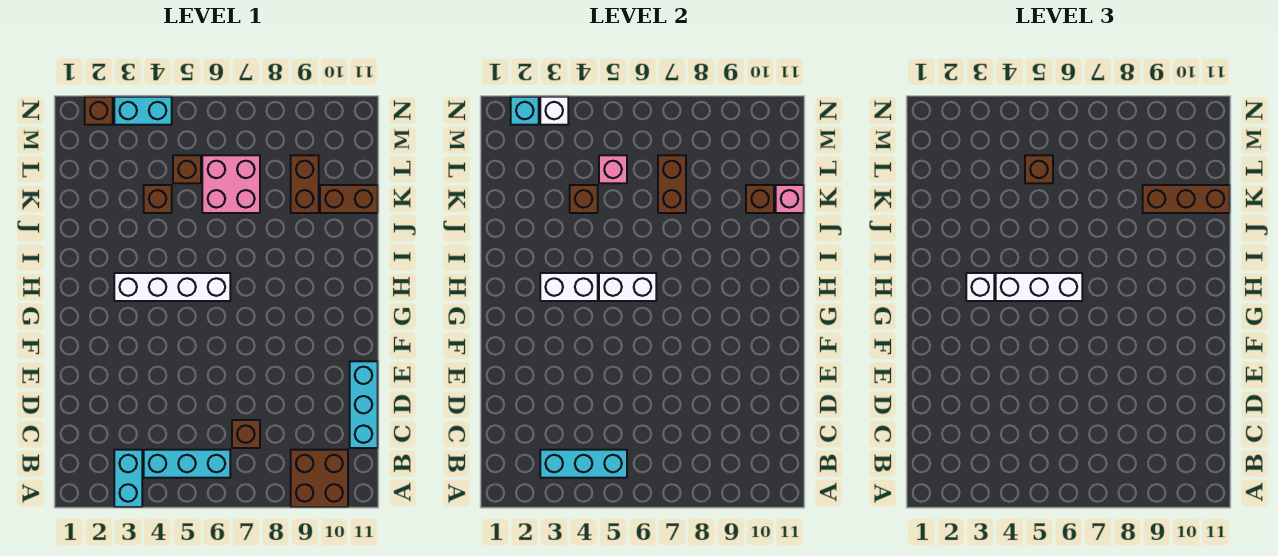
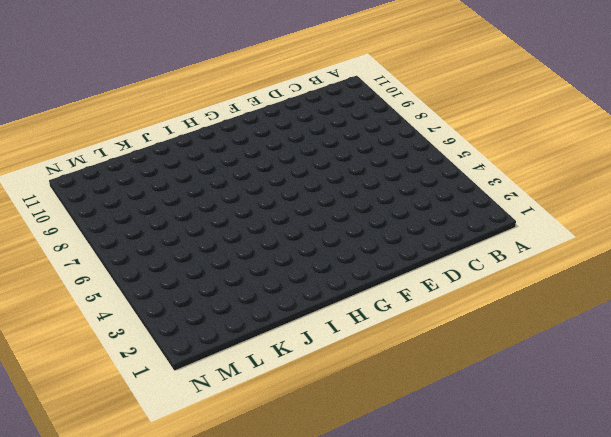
none -> cyan brick A3:B3 level 1
none -> brown brick A9:B10 level 1
none -> cyan brick B4:B6 level 1

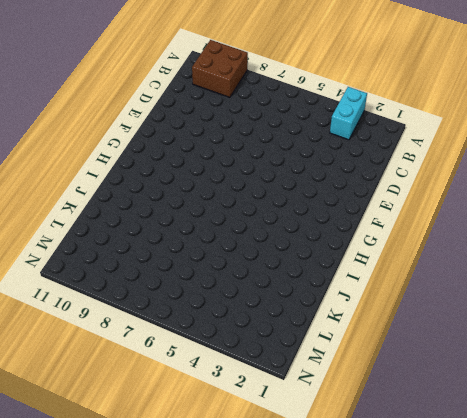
none -> cyan brick B4:B6 level 1
none -> brown brick C7 level 1
none -> cyan brick C11:E11 level 1

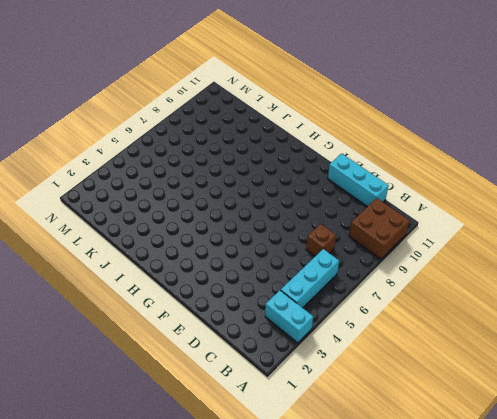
none -> white brick H3:H6 level 1
none -> brown brick K4 level 1
none -> pink brick K6:L7 level 1

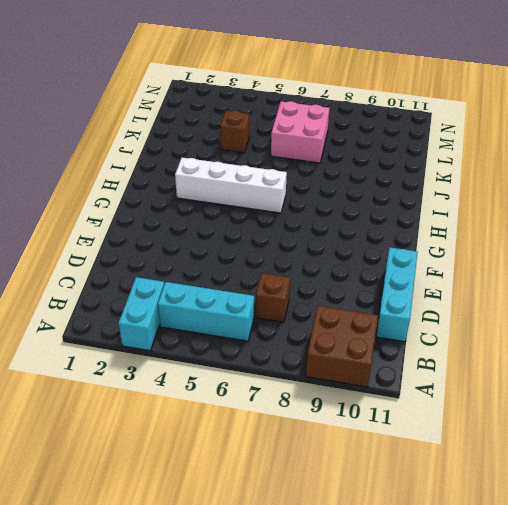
none -> brown brick K9:L9 level 1
none -> brown brick K10:K11 level 1
none -> brown brick L5 level 1

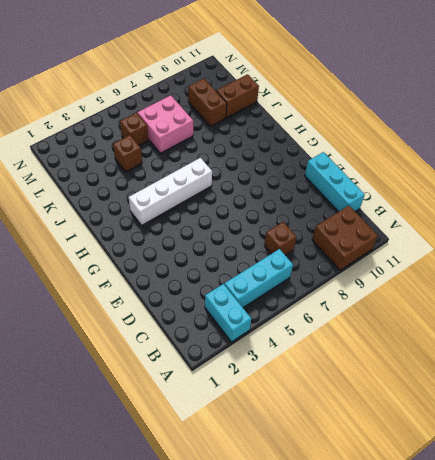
none -> brown brick N2 level 1
none -> cyan brick N3:N4 level 1
none -> cyan brick B3:B5 level 2

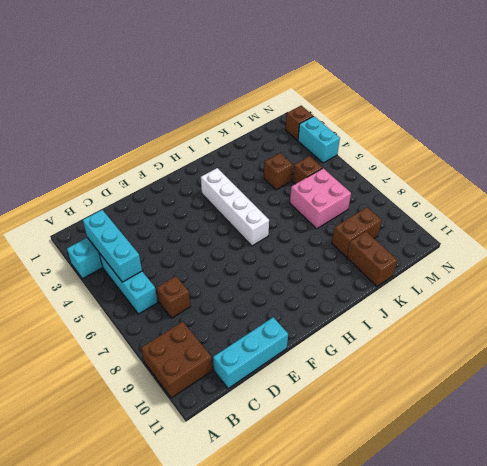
none -> white brick H3:H4 level 2
none -> white brick H5:H6 level 2
none -> brown brick K4 level 2

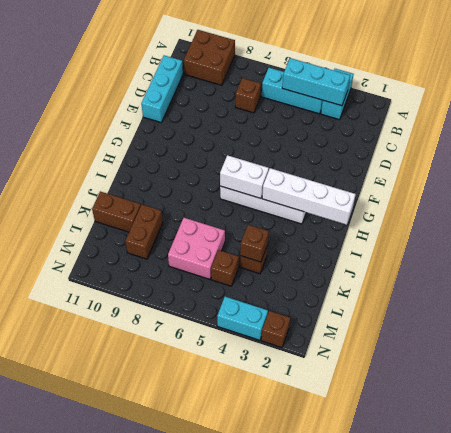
white brick H1:H4 level 2 -> white brick H3:H4 level 2
none -> brown brick K7:L7 level 2
none -> brown brick K10 level 2
none -> pink brick K11 level 2

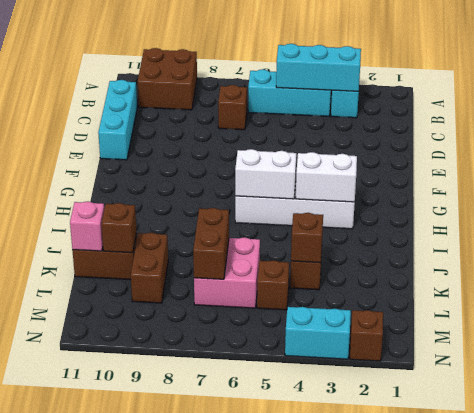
none -> pink brick L5 level 2
none -> cyan brick N2 level 2
none -> white brick N3 level 2

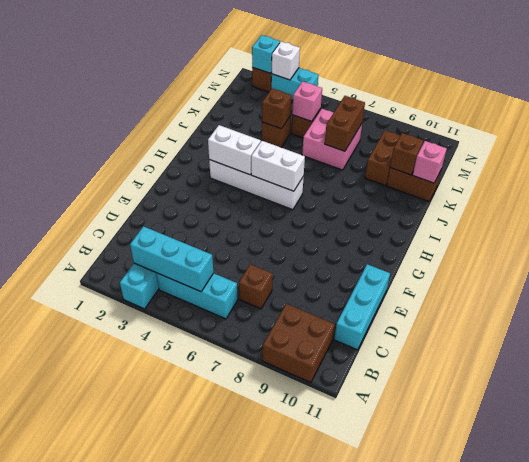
none -> white brick H3 level 3
none -> white brick H4:H6 level 3
none -> brown brick K9:K11 level 3

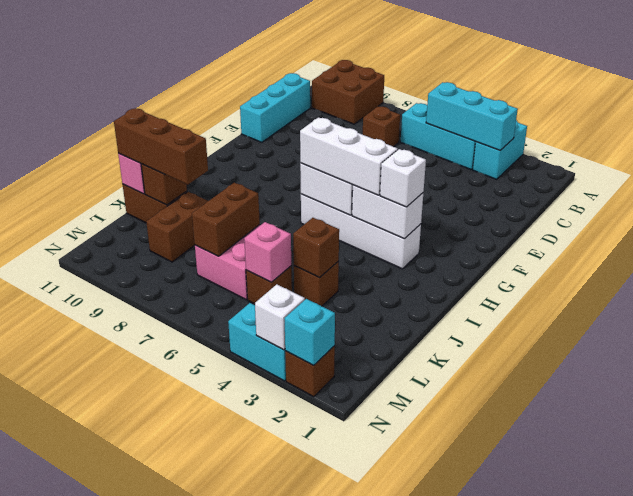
none -> brown brick L5 level 3

